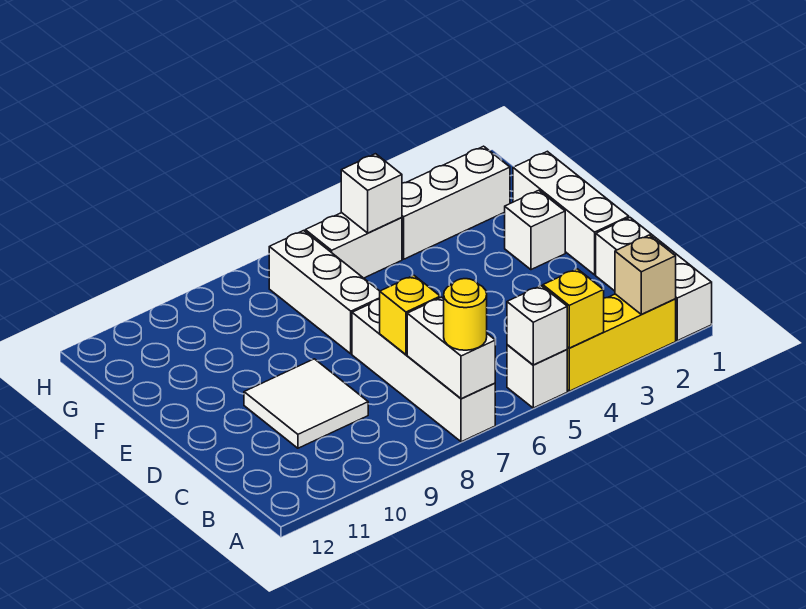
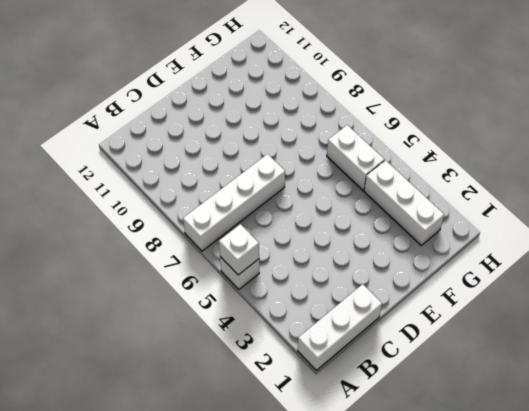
none -> yellow brick A2:A4 level 1
none -> white tile C9:D10 level 1
none -> white brick D1:F1 level 1

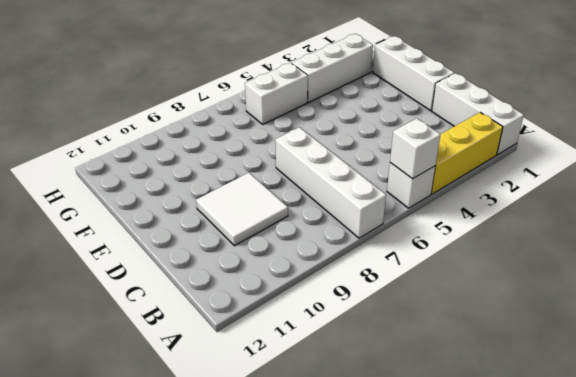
none -> white brick E2 level 1
none -> white brick E7:G7 level 1
none -> tan brick A2 level 2

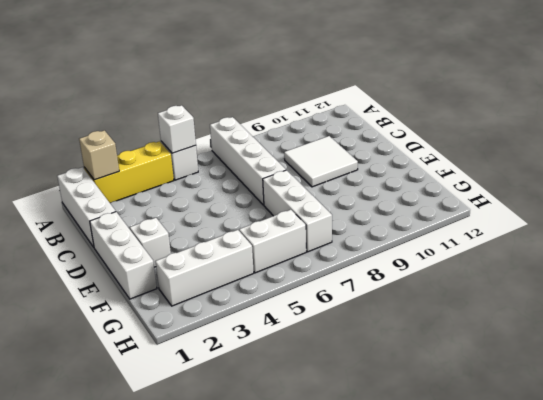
none -> yellow brick A4 level 2
none -> white brick A7:B7 level 2
none -> yellow brick C7 level 2

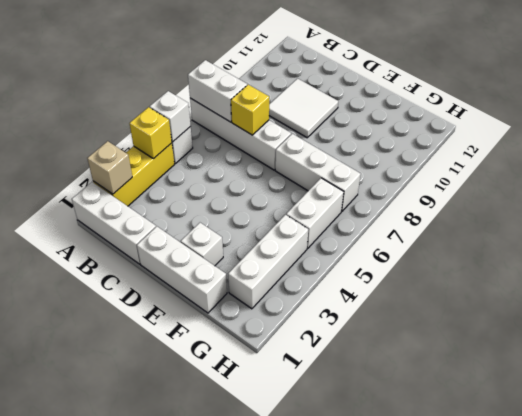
none -> white brick G5 level 2
none -> yellow round brick A7 level 3

